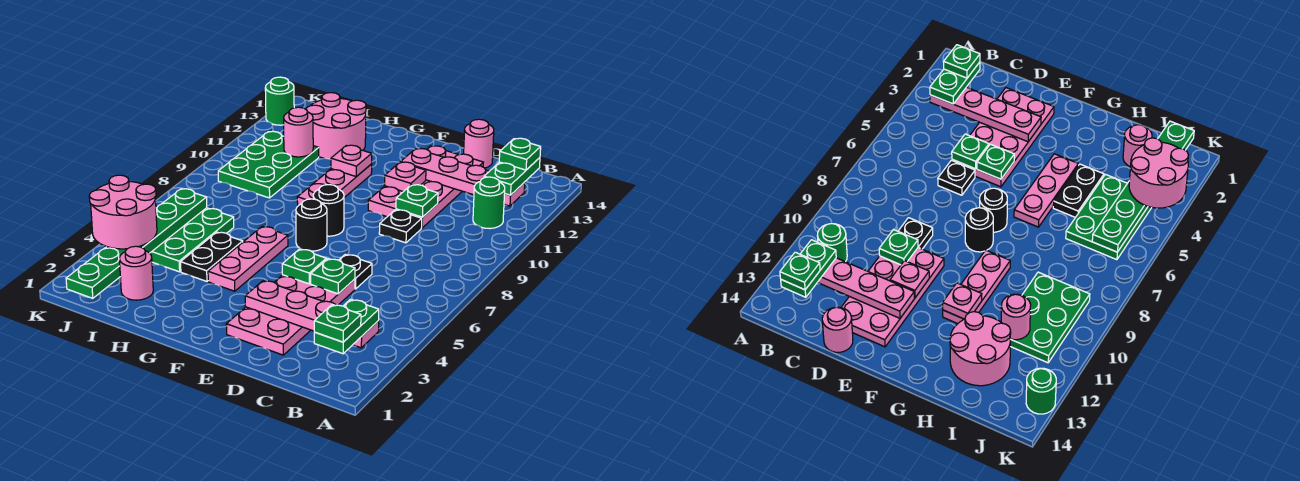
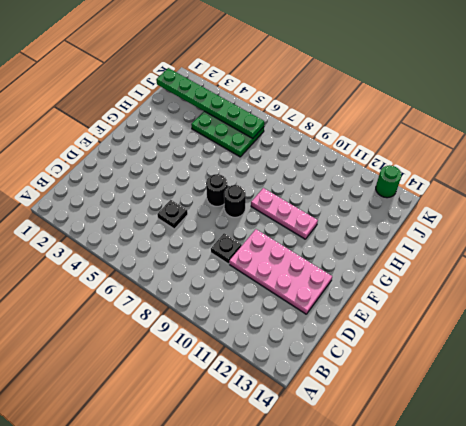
none -> green round brick B11 level 1
none -> pink plate D2:E5 level 1
none -> pink round brick D14 level 1
none -> pink plate G4:G6 level 1

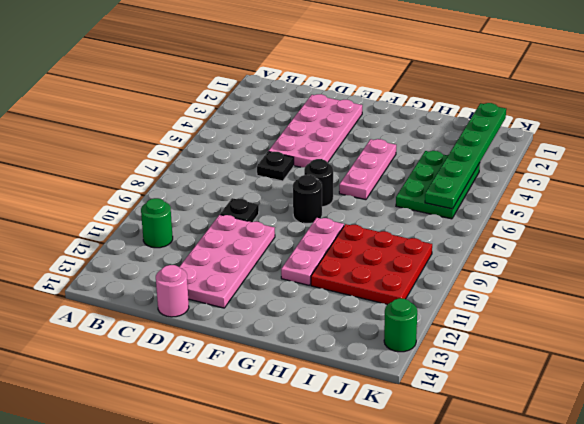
red plate H9:J11 level 1 -> green plate I9:J11 level 1
none -> black plate H4:H5 level 1
none -> pink round brick H12:I13 level 1
none -> pink round brick I2 level 1
none -> pink plate B3:E3 level 2

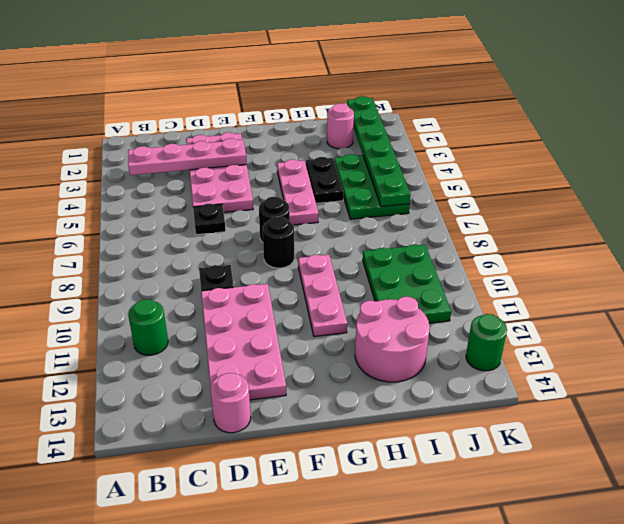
none -> pink plate B12:E12 level 2
none -> green plate D5 level 2
none -> green plate D10 level 2
none -> green plate E5 level 2

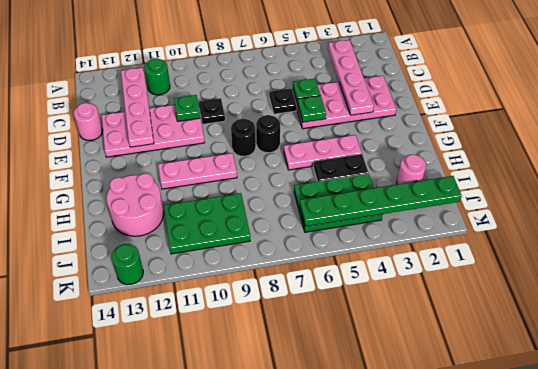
none -> pink plate E11 level 2
none -> pink plate G11 level 2
none -> pink round brick I11 level 2
none -> green plate B2:B3 level 3

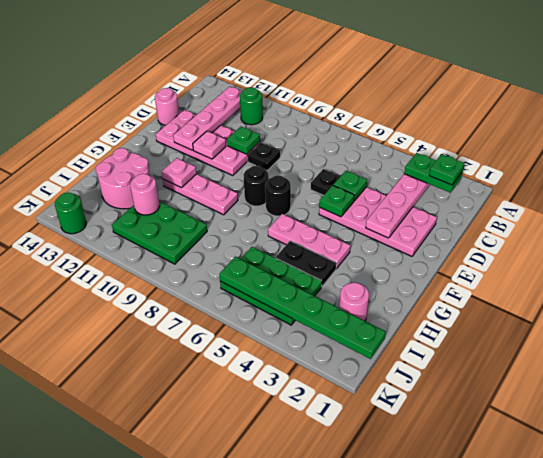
none -> green plate B12:B13 level 3
none -> pink round brick J3:K4 level 3
none -> green plate B13 level 4

